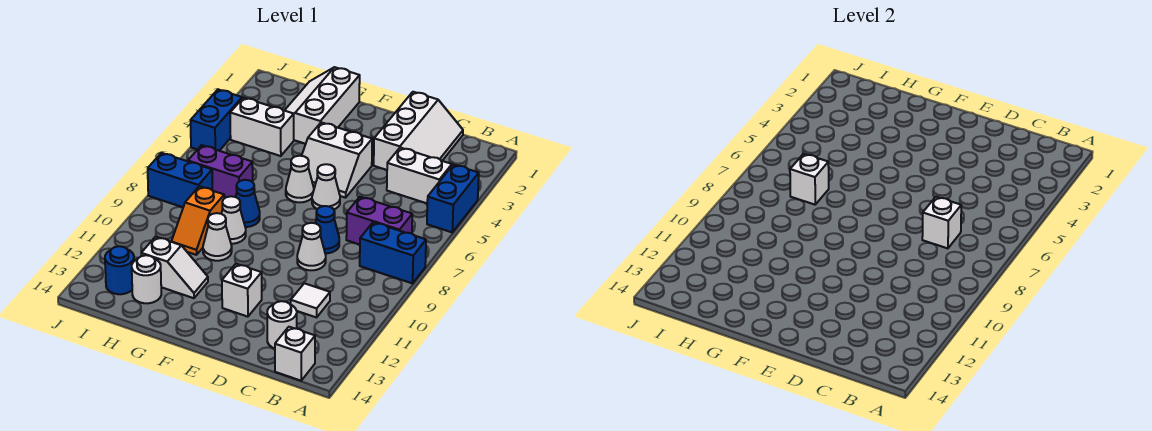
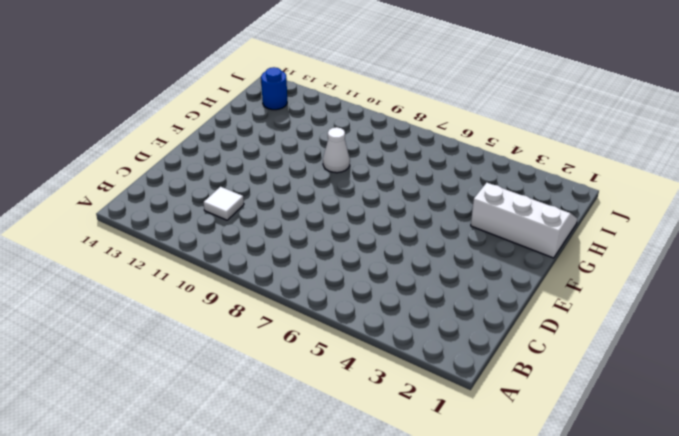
none -> blue brick A4:A5 level 1
none -> blue brick A8:B8 level 1
none -> white brick B4:C4 level 1

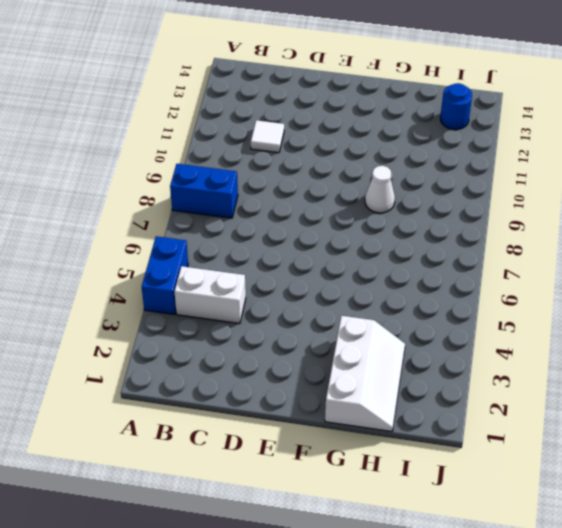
none -> purple brick B7:C7 level 1
none -> white brick B14 level 1
none -> white slope C1:D3 level 1 top D

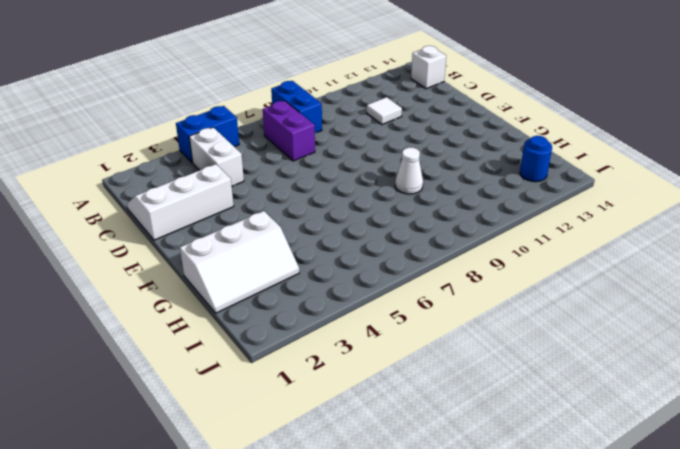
none -> white round brick C13 level 1
none -> blue cone D8 level 1
none -> white cone D9 level 1

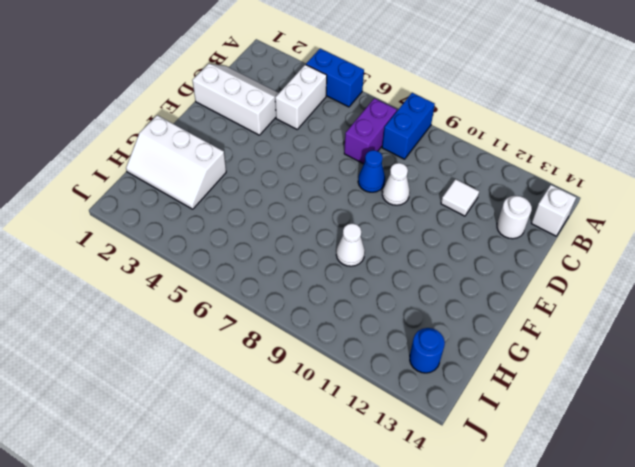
none -> white slope E4:F5 level 1 top 4
none -> white cone E6 level 1
none -> white brick E12 level 1

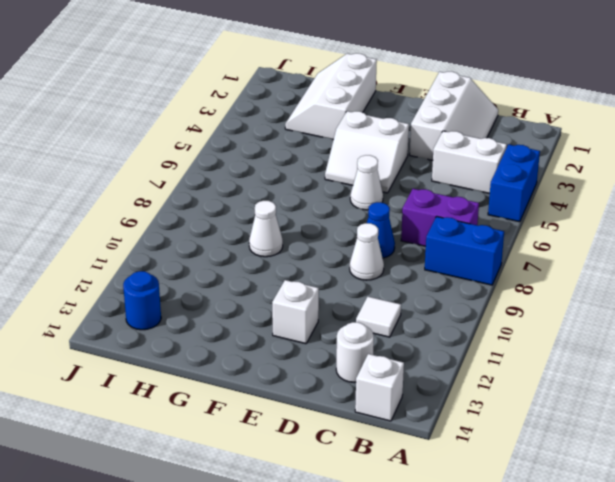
none -> white cone F6 level 1
none -> blue cone G8 level 1
none -> white cone G10 level 1

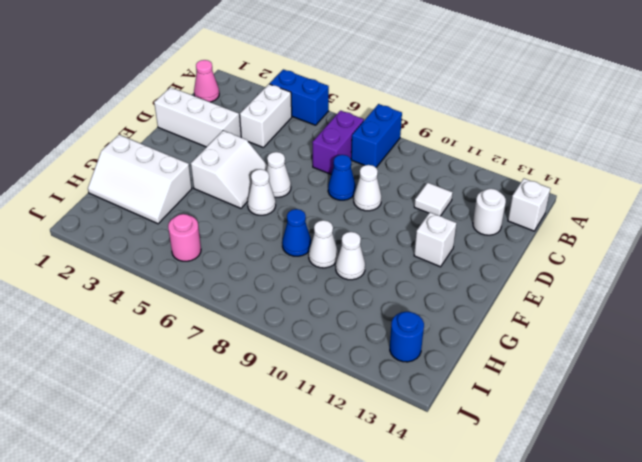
pink cone B1 level 1 -> none
pink round brick I5 level 1 -> none
none -> white slope G12:H12 level 1 top H
none -> white brick H4:I4 level 1
none -> purple brick H7:I7 level 1

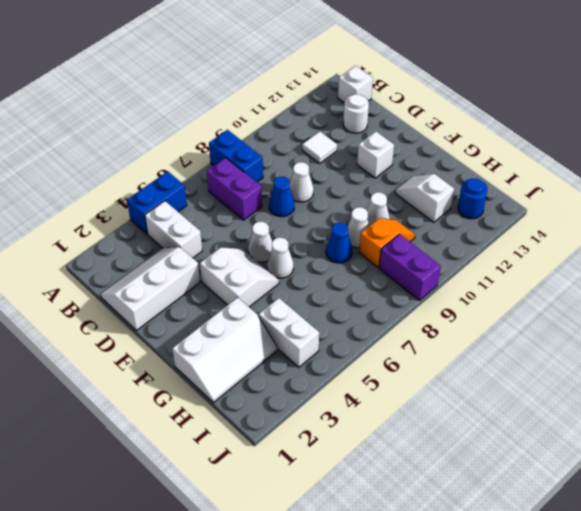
purple brick I9:J9 level 1 -> purple brick H7:I7 level 1
none -> white round brick H13 level 1
none -> blue brick I8:J8 level 1
none -> blue brick J4:J5 level 1

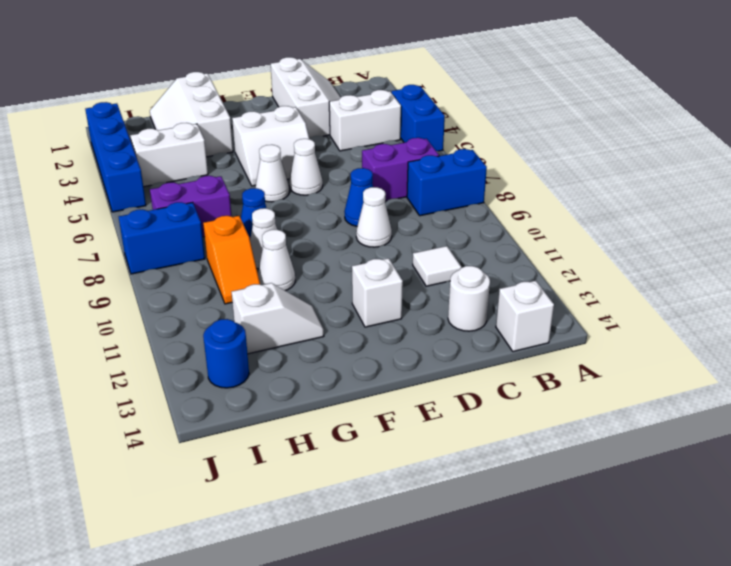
blue brick J2:J5 level 1 -> blue brick J4:J5 level 1
none -> white round brick H13 level 1
none -> white brick C7 level 2
none -> white brick H7 level 2

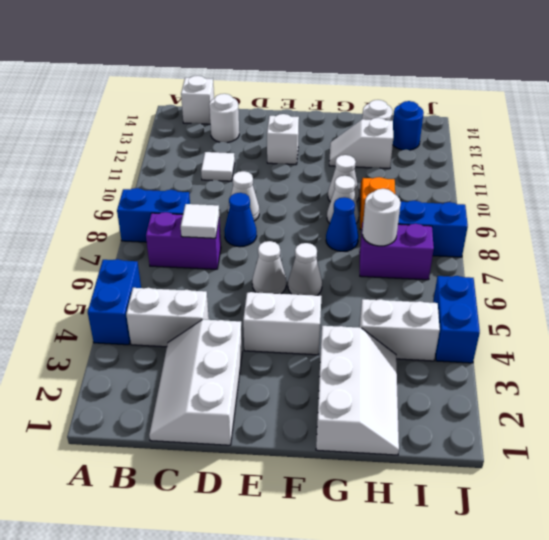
white tile C7 level 2 -> white brick C7 level 2
white round brick H7 level 2 -> white brick H7 level 2

